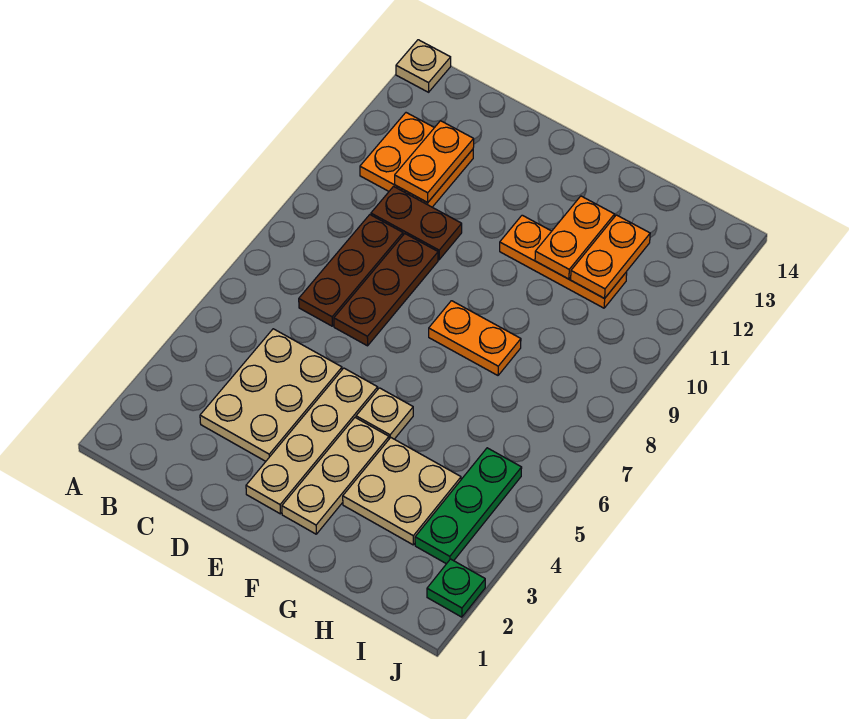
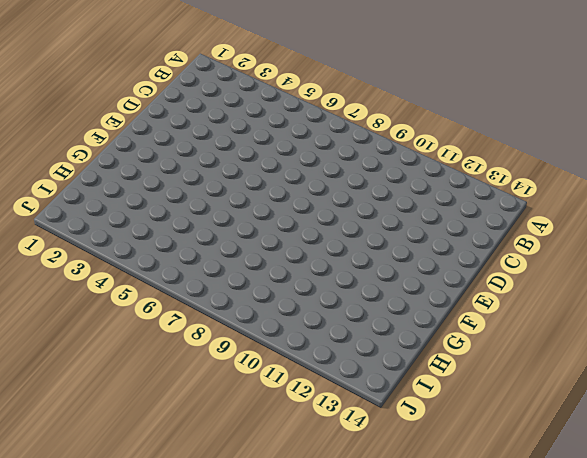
none -> tan plate A14 level 1
none -> orange plate B11:C12 level 1
none -> tan plate C3:D5 level 1

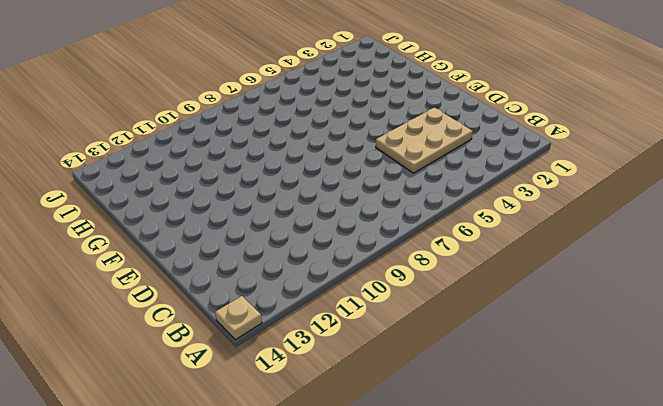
none -> orange plate B11:C12 level 1
none -> brown plate C7:C9 level 1
none -> brown plate C10:D10 level 1

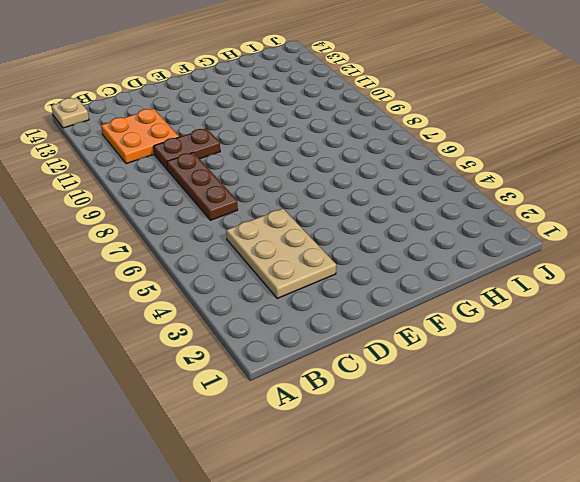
none -> brown plate D7:D9 level 1
none -> tan plate E2:E5 level 1
none -> tan plate F2:F4 level 1

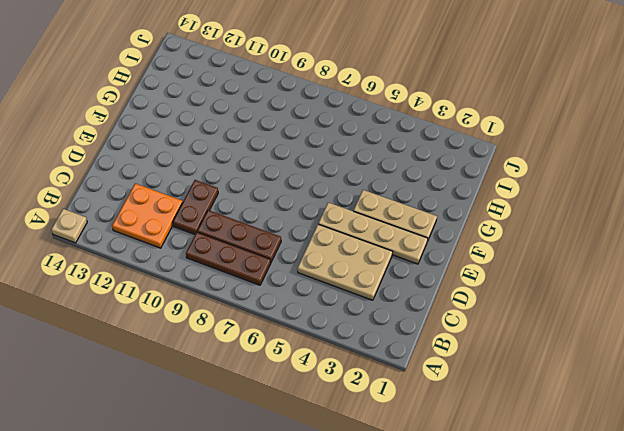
brown plate B7:B9 level 1 -> brown plate D7:D9 level 1
none -> tan plate F5 level 1
none -> orange plate F8:G8 level 1
none -> orange plate F11:H11 level 1

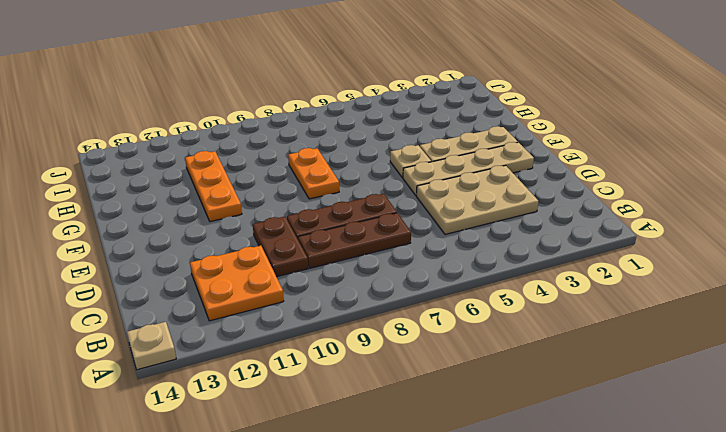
none -> tan plate G3:H4 level 1
none -> green plate I3:I5 level 1
none -> green plate J2 level 1

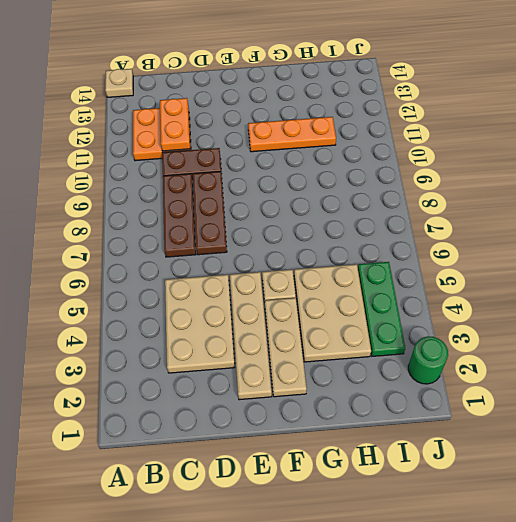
tan plate G3:H5 level 1 -> tan plate G3:H4 level 1
green round brick J2 level 1 -> green plate J2 level 1
none -> orange plate F8:G8 level 1
none -> orange plate G11:G12 level 2
none -> orange plate H11:H12 level 2

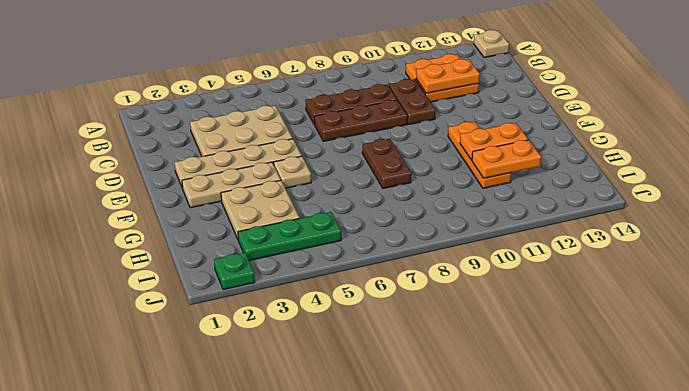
brown plate F8:G8 level 1 -> orange plate F8:G8 level 1

